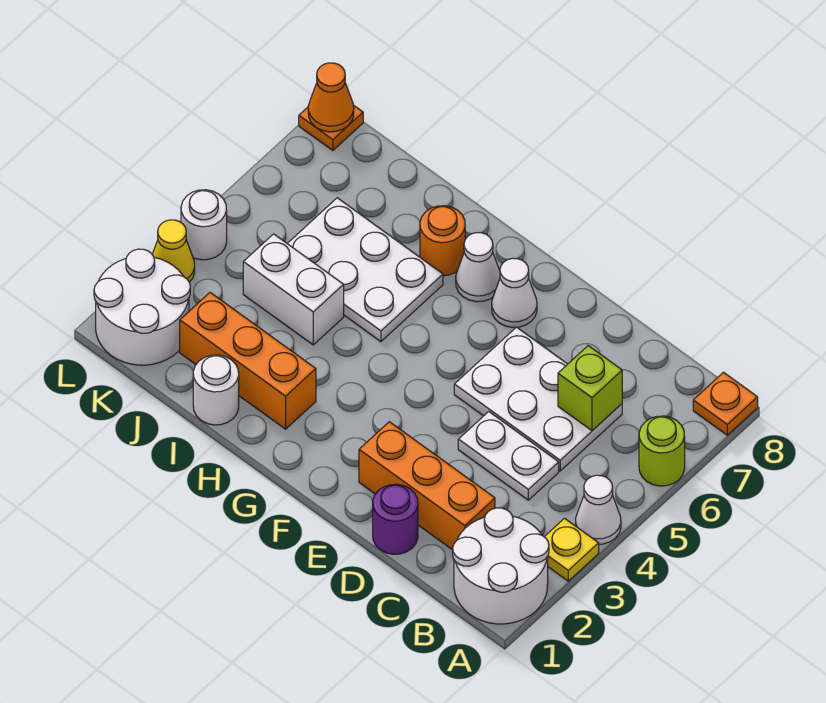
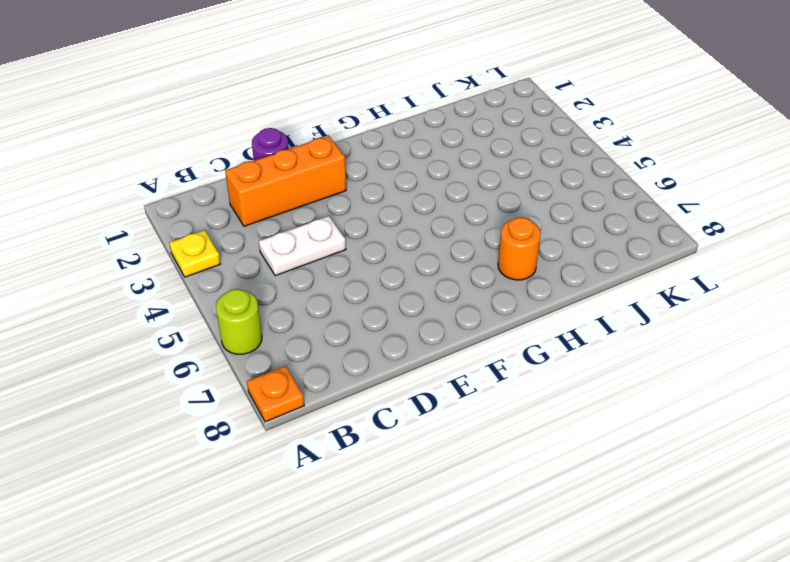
none -> white round brick A1:B2 level 1
none -> white cone A4 level 1
none -> white plate C5:E6 level 1

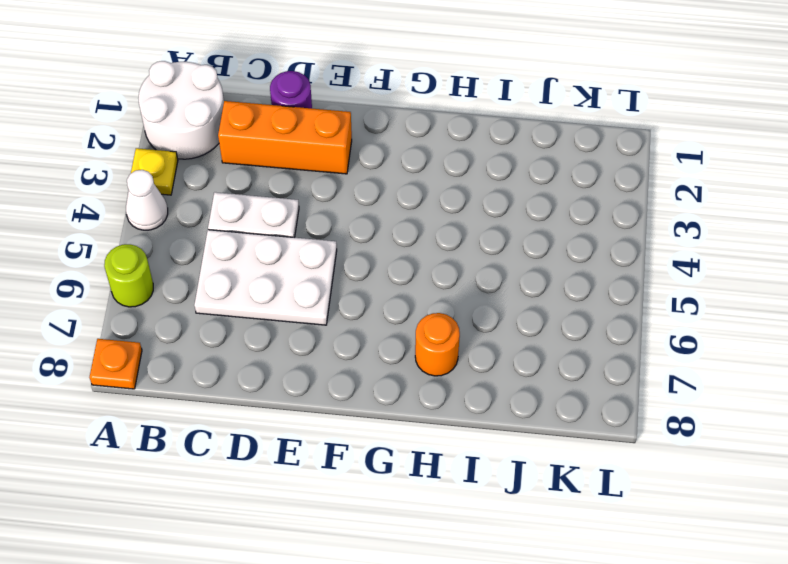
none -> white cone F7 level 1
none -> white cone G7 level 1
none -> orange brick H2:J2 level 1

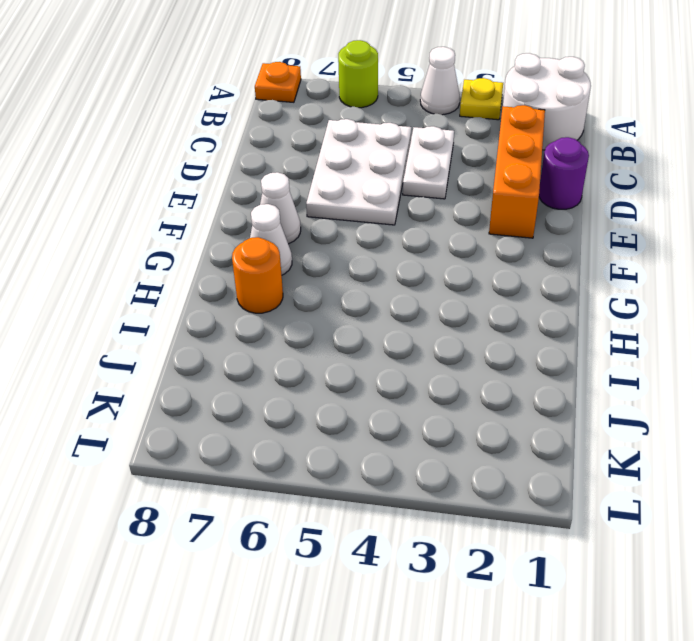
none -> orange brick H2:J2 level 1
none -> white plate H5:J6 level 1
none -> white round brick I1 level 1

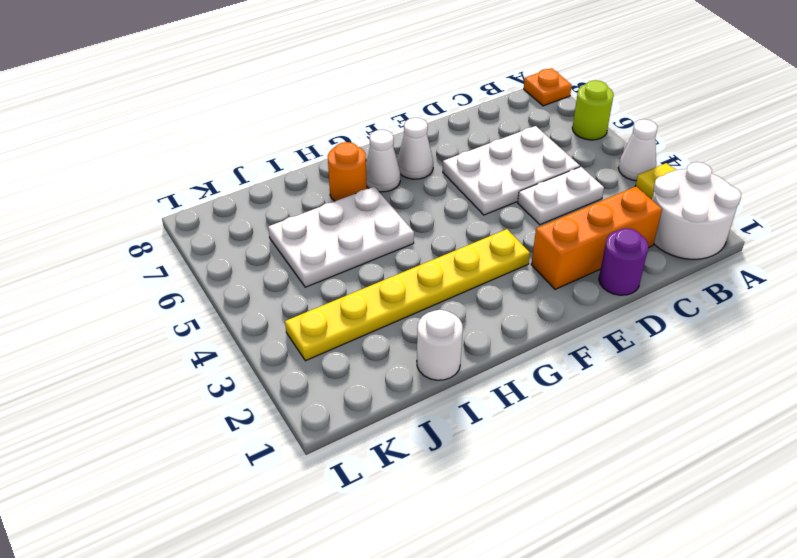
yellow plate F3:K3 level 1 -> none
none -> orange brick H2:J2 level 1
none -> white brick I4:J4 level 1
none -> white round brick K1:L2 level 1

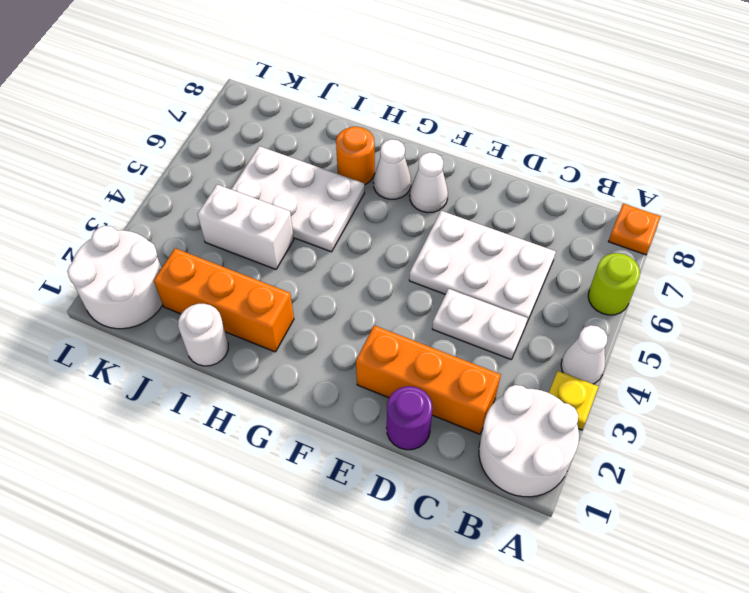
none -> yellow cone L3 level 1
none -> white round brick L4 level 1
none -> orange plate L8 level 1

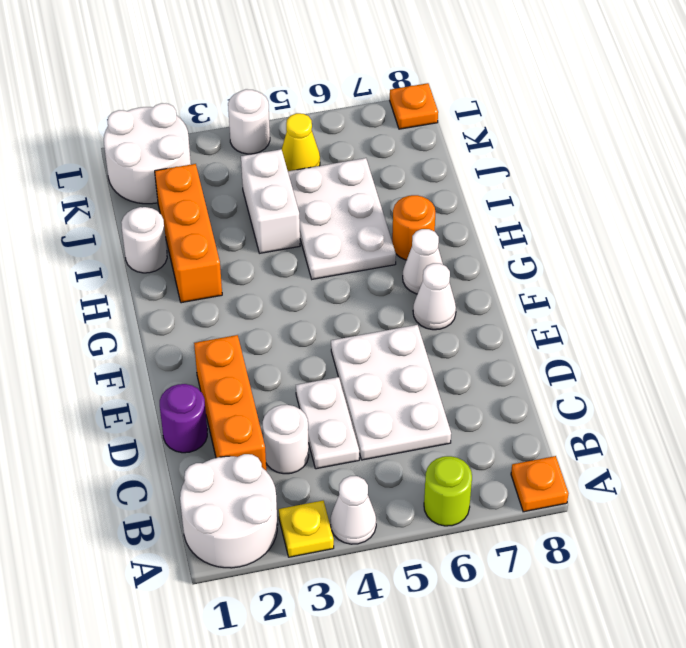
white round brick C3 level 1 -> none
yellow cone K5 level 1 -> yellow cone L3 level 1
none -> lime brick C6 level 2
none -> orange cone L8 level 2

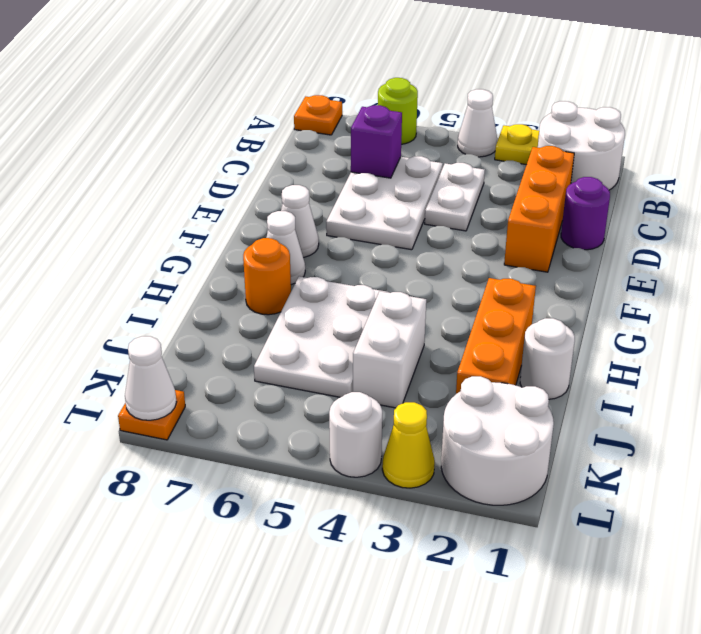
purple brick C6 level 2 -> lime brick C6 level 2
white cone L8 level 2 -> orange cone L8 level 2

